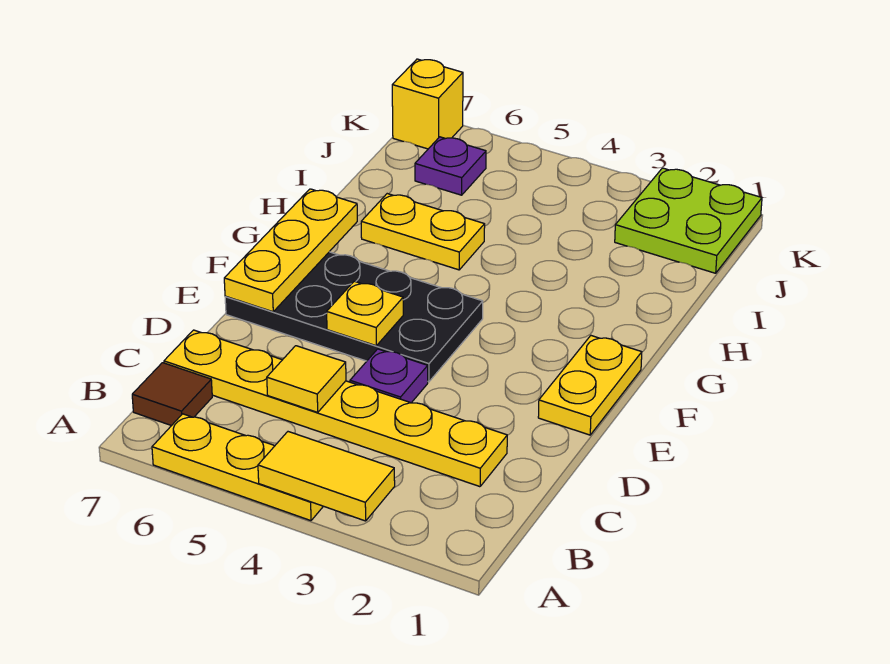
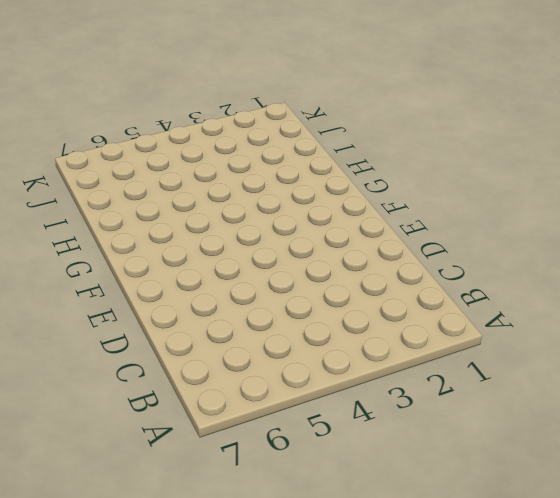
none -> yellow plate A4:A6 level 1
none -> brown tile B7 level 1
none -> yellow plate C2:C7 level 1

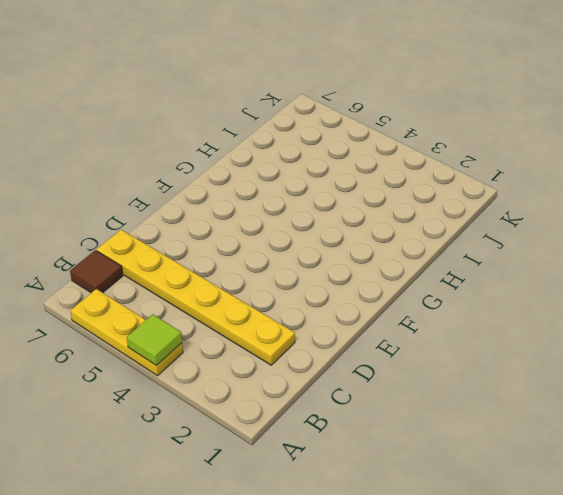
lime tile A4 level 2 -> yellow tile A3:A4 level 2
none -> purple plate D4 level 1
none -> yellow plate E1:F1 level 1
none -> black plate E4:F7 level 1

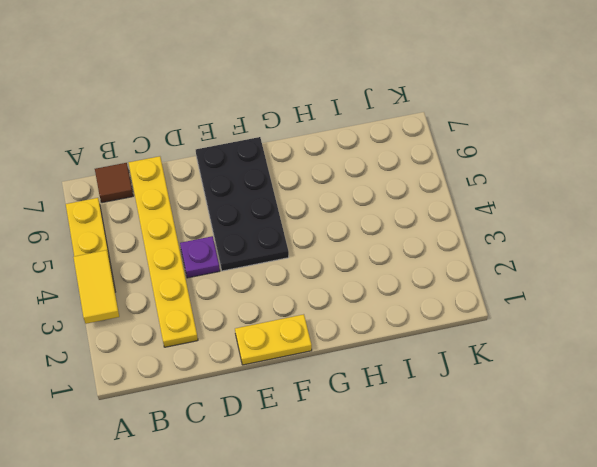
none -> yellow plate H5:H6 level 1
none -> lime plate J1:K2 level 1
none -> purple plate J6 level 1

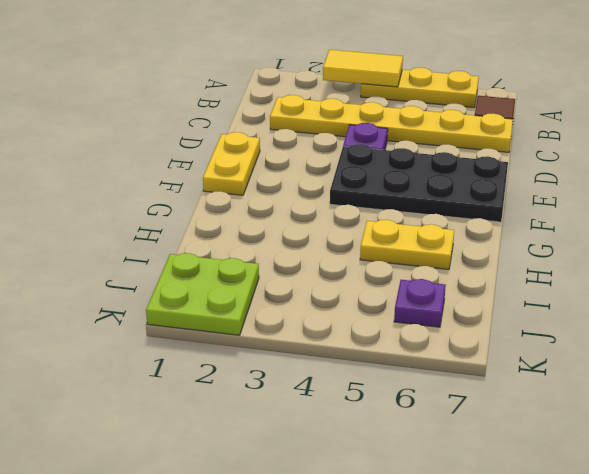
none -> yellow brick K7 level 1
none -> yellow tile C5 level 2
none -> yellow plate E5 level 2

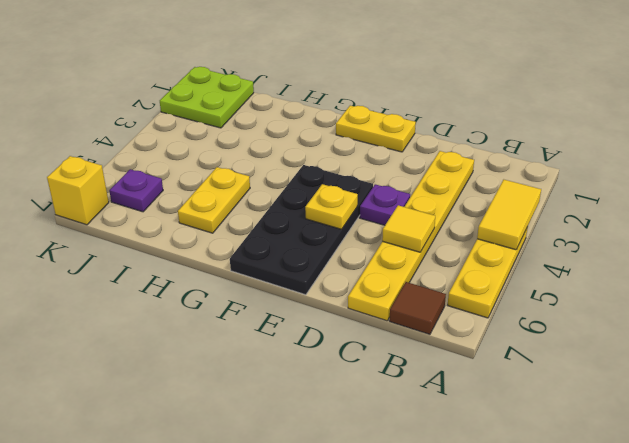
none -> yellow plate E7:G7 level 2

